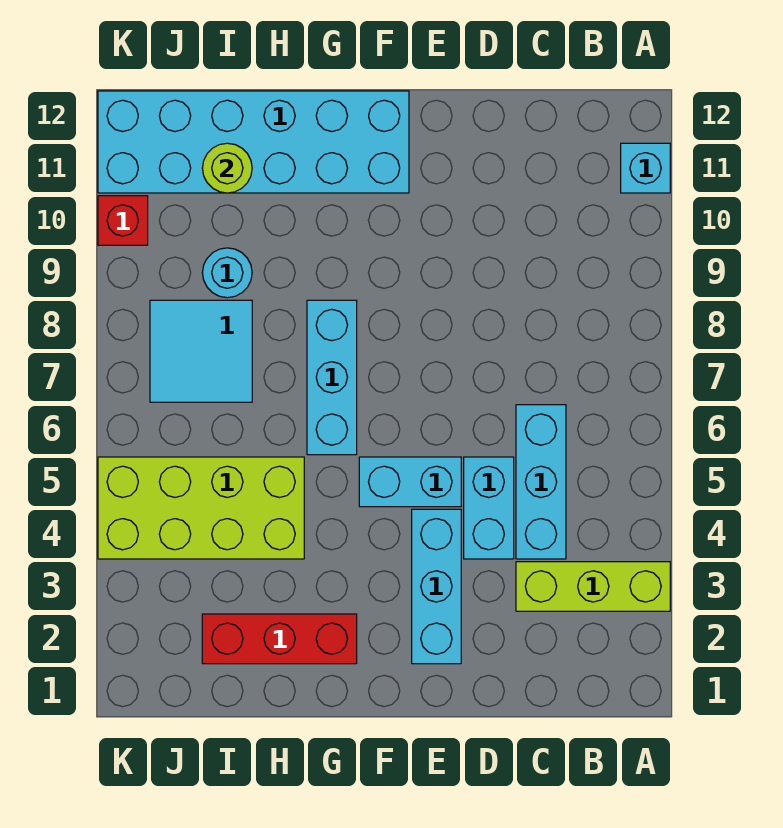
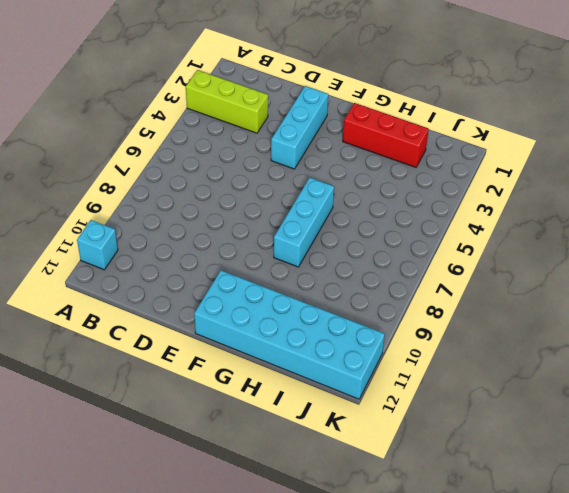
none -> cyan brick C4:C6 level 1
none -> cyan brick D4:D5 level 1
none -> cyan brick E5:F5 level 1

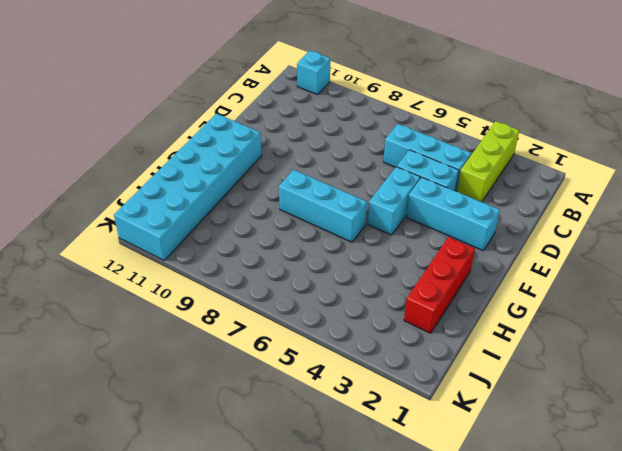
none -> lime brick H4:K5 level 1
none -> cyan tile I7:J8 level 1
none -> cyan round brick I9 level 1

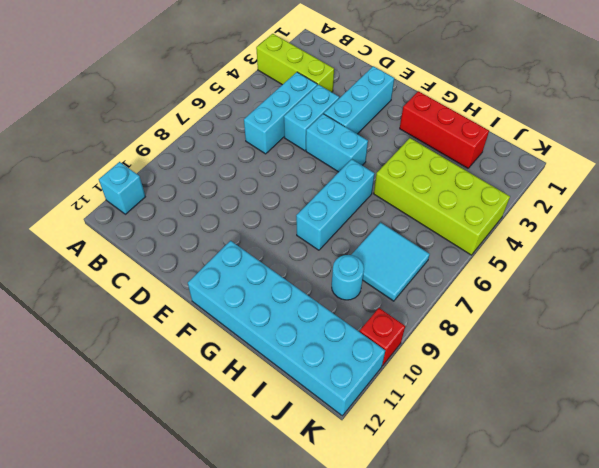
none -> lime round brick I11 level 2

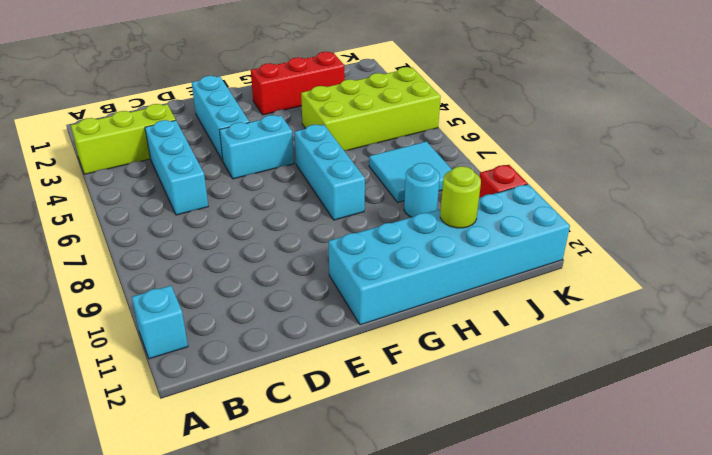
none -> cyan brick D4:D5 level 1

